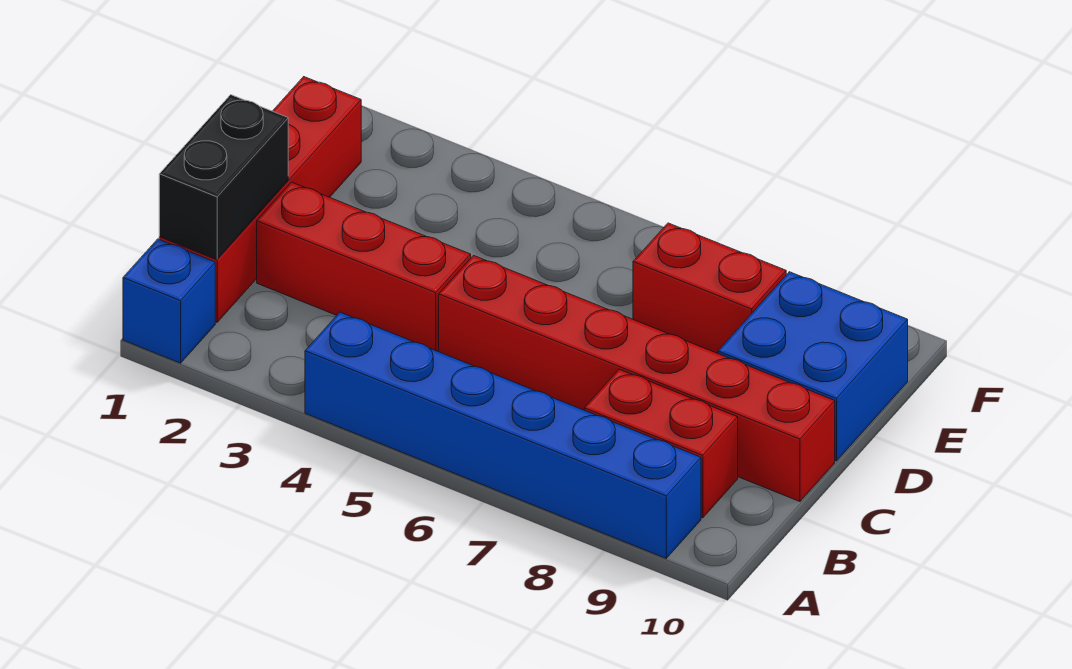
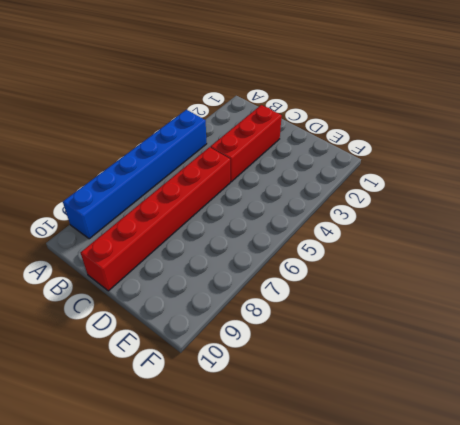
none -> blue brick A1 level 1
none -> red brick B1:E1 level 1

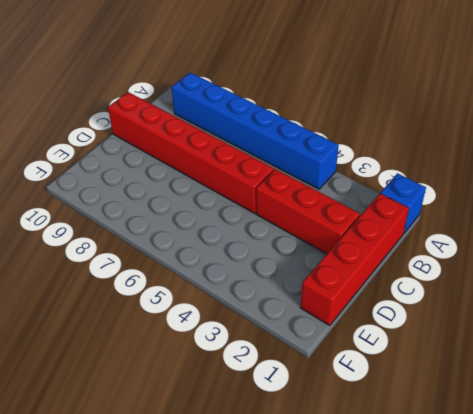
none -> red brick B8:B9 level 1
none -> blue brick D9:E10 level 1

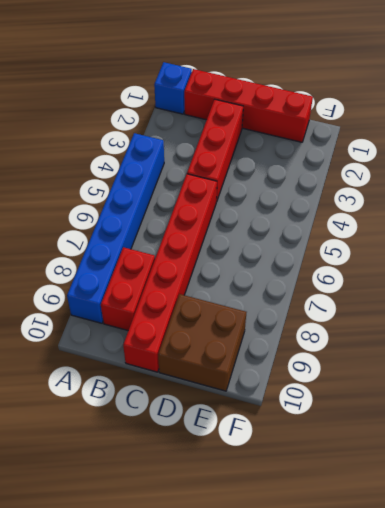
brown brick D9:E10 level 1 -> blue brick D9:E10 level 1
none -> red brick E7:E8 level 1
none -> black brick B1:C1 level 2

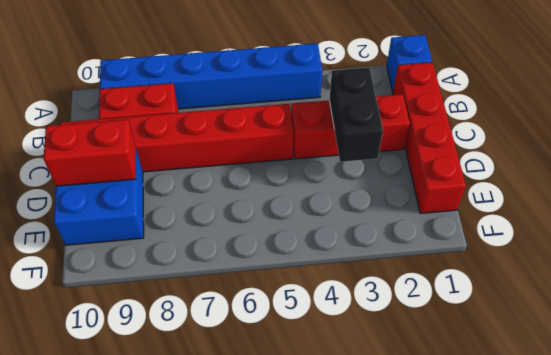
black brick C3:D3 level 2 -> black brick B1:C1 level 2
red brick D9:D10 level 2 -> red brick E7:E8 level 1

